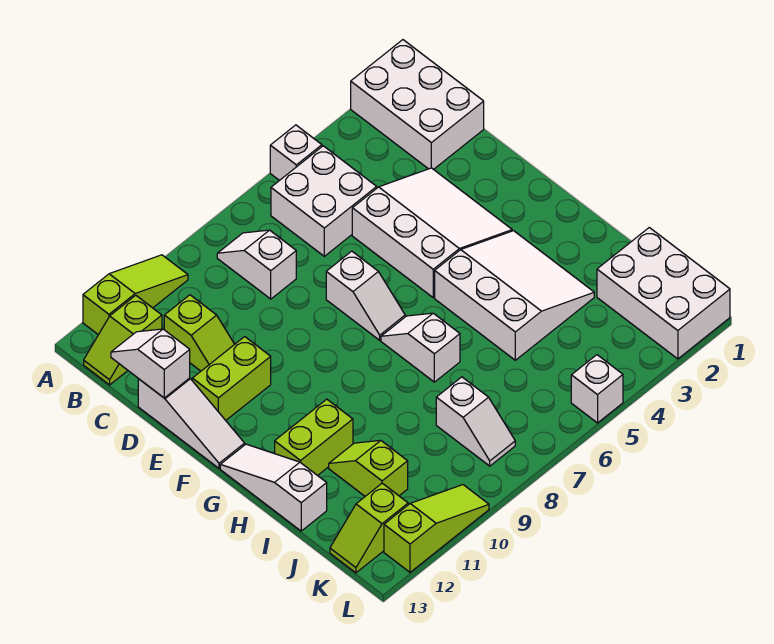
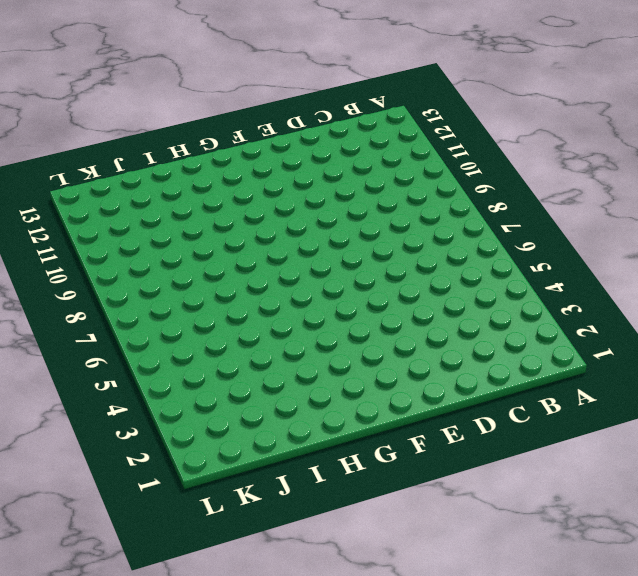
none -> white brick A1:C2 level 1
none -> white brick A5 level 1
none -> lime slope A10:A12 level 1 top 12

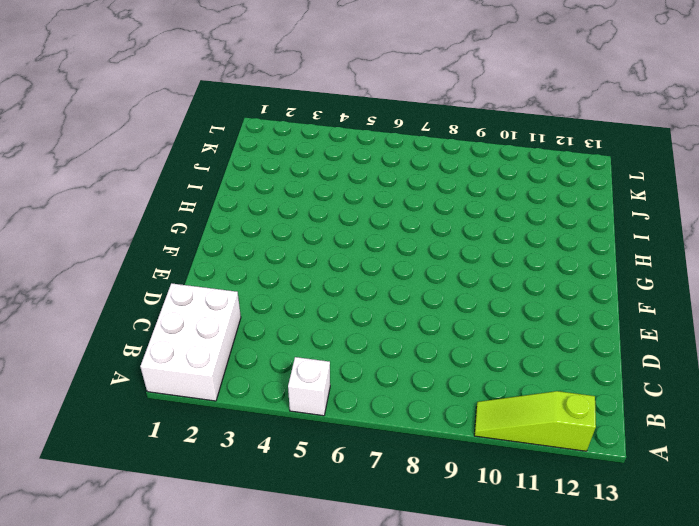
none -> white brick B5:C6 level 1
none -> white slope B8:C8 level 1 top C
none -> lime slope B12:B13 level 1 top 12

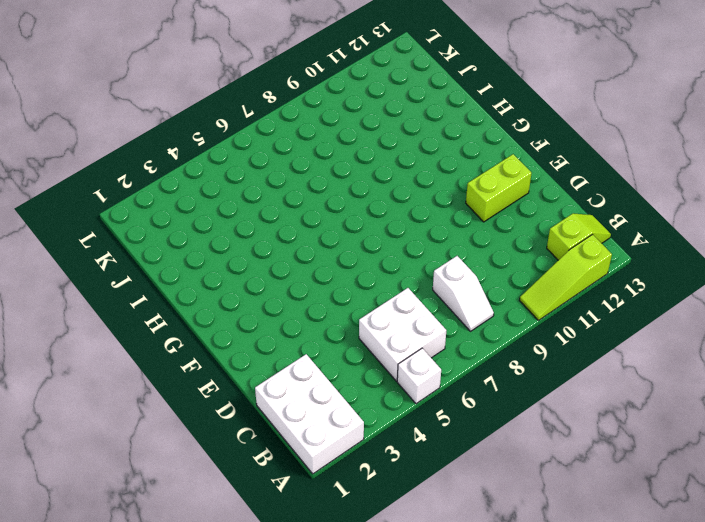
none -> lime slope C11:D11 level 1 top C
none -> white slope D3:F5 level 1 top 5
none -> white slope D13:F13 level 1 top D

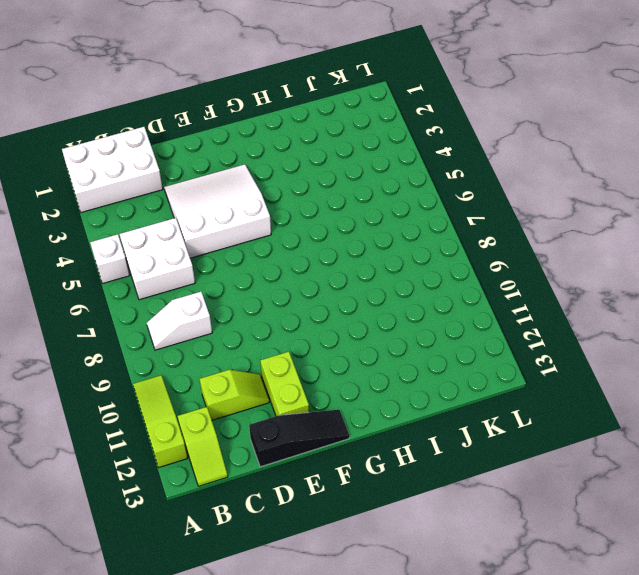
black slope D13:F13 level 1 top D -> white slope D13:F13 level 1 top D
none -> white slope E7:F7 level 1 top E
none -> white slope G3:I5 level 1 top 5
none -> white slope G7:H7 level 1 top H

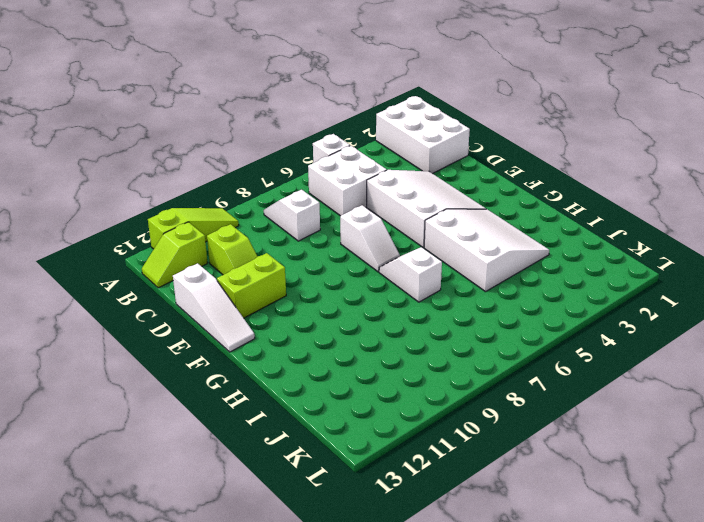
none -> white slope G13:I13 level 1 top I
none -> lime brick H11:H12 level 1
none -> lime slope I11:J11 level 1 top J

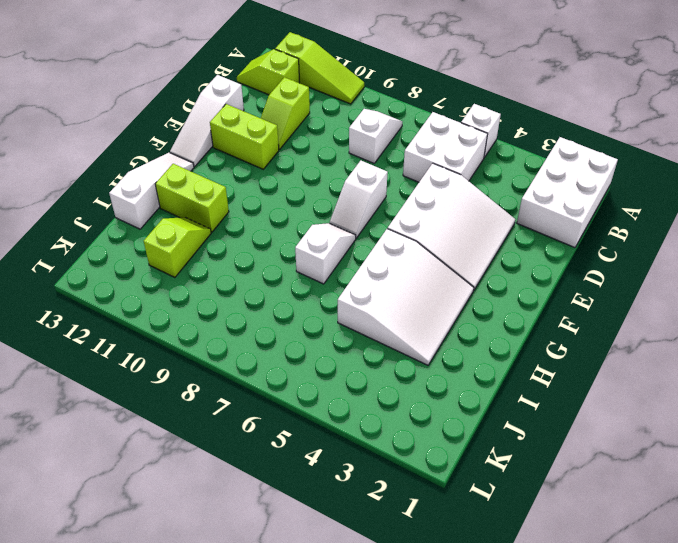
none -> white brick J1:L2 level 1
none -> white slope J8:K8 level 1 top J
none -> lime slope K12:K13 level 1 top 12

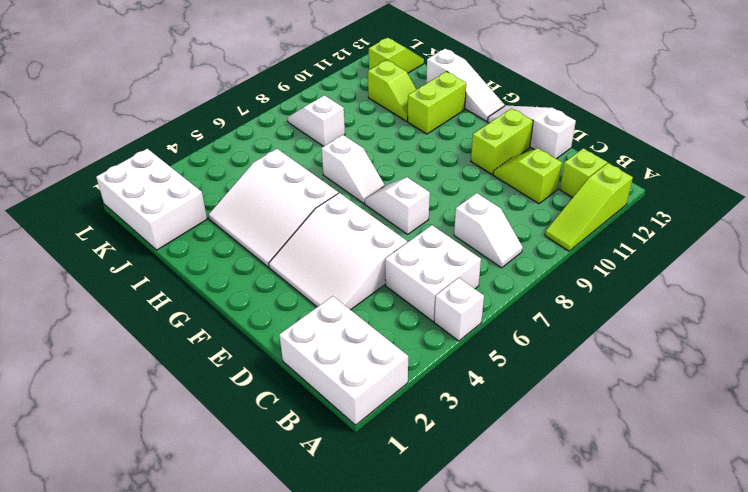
none -> white brick L5 level 1
none -> lime slope L10:L12 level 1 top 12
none -> white slope C13:D13 level 2 top D

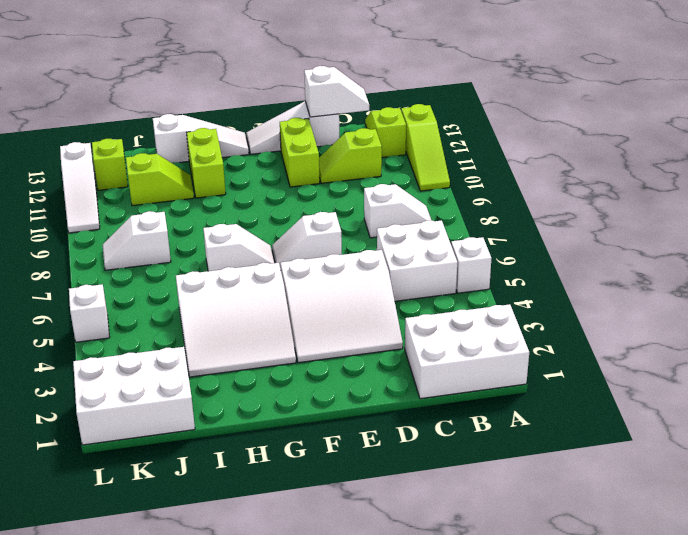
white slope L10:L12 level 1 top 12 -> lime slope L10:L12 level 1 top 12

